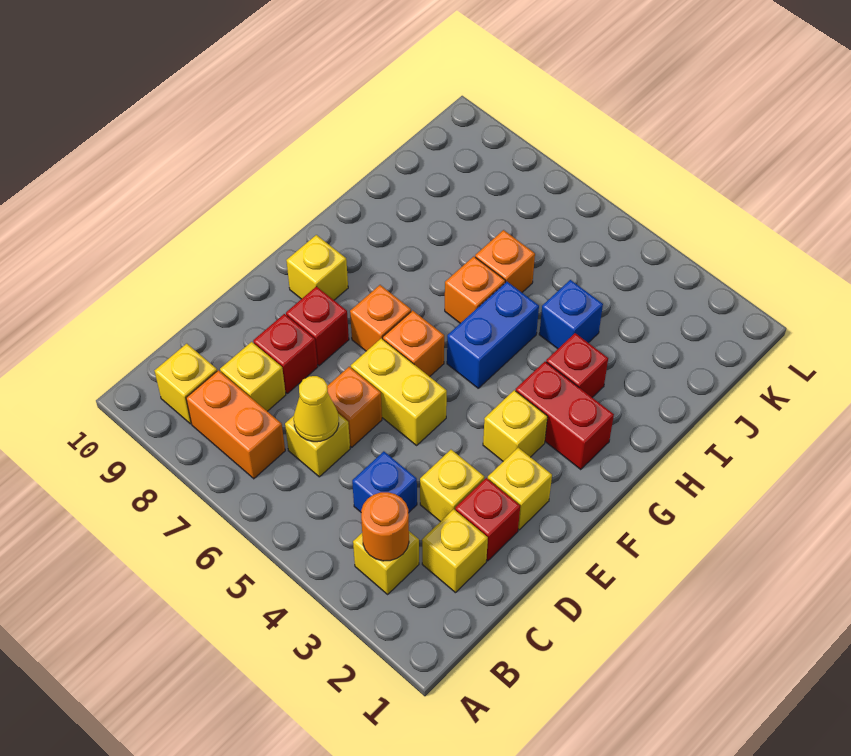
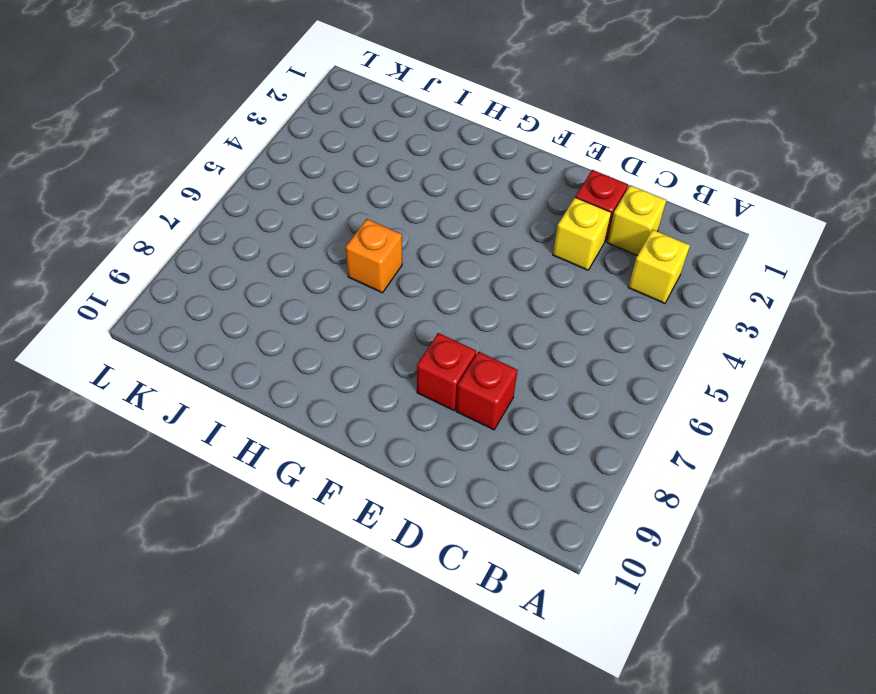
none -> orange brick B7:B8 level 1
none -> yellow brick B9 level 1
none -> blue brick C4 level 1

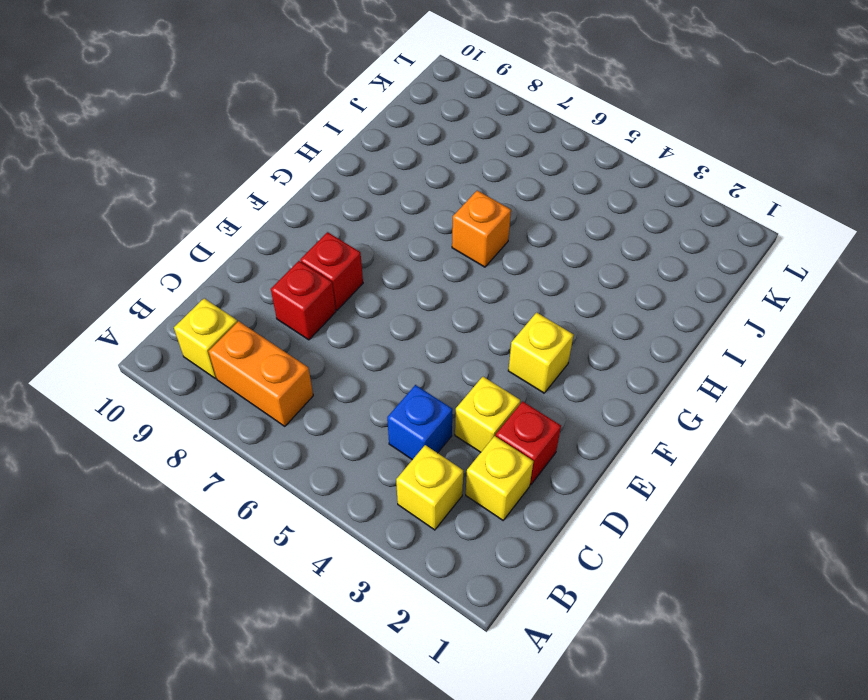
none -> yellow brick C6 level 1
none -> yellow brick C8 level 1
none -> orange brick D6 level 1

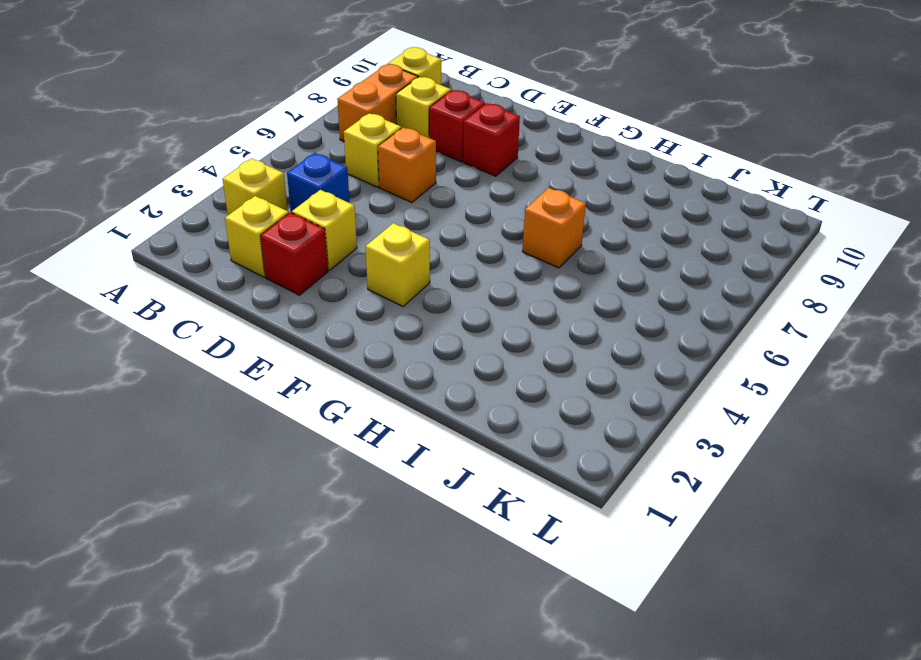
none -> yellow brick E2 level 1
none -> yellow brick E5:E6 level 1
none -> orange brick F6 level 1

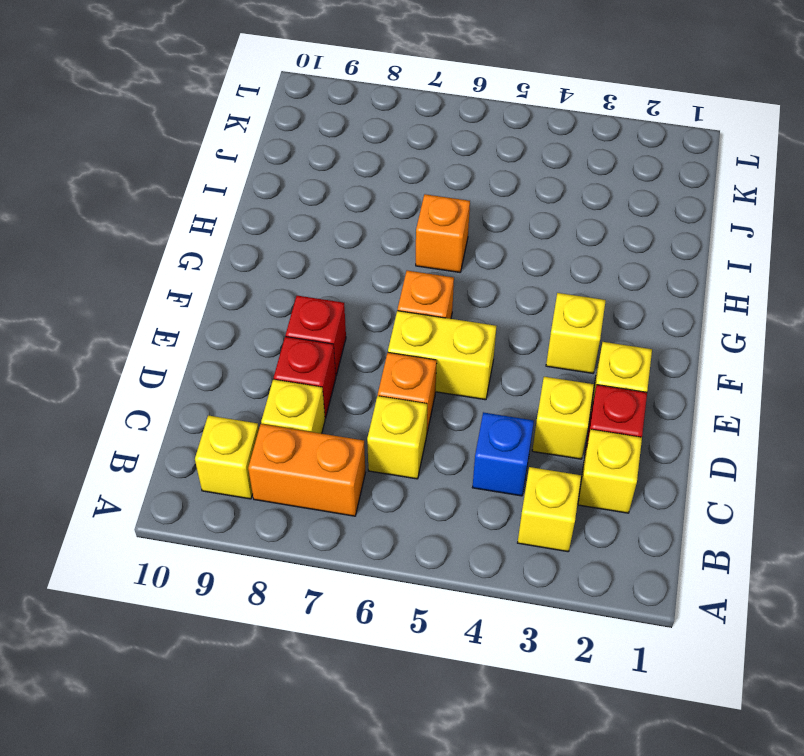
none -> orange brick F7 level 1
none -> yellow brick F9 level 1
none -> red brick G2:G3 level 1

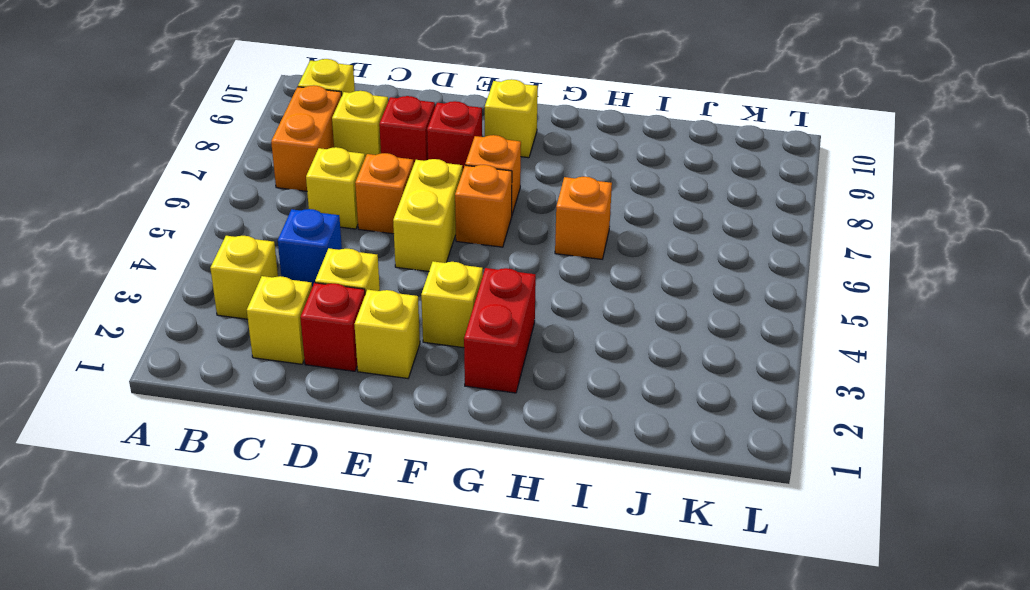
none -> blue brick G5:H5 level 1
none -> red brick H3 level 1
none -> blue brick I4 level 1

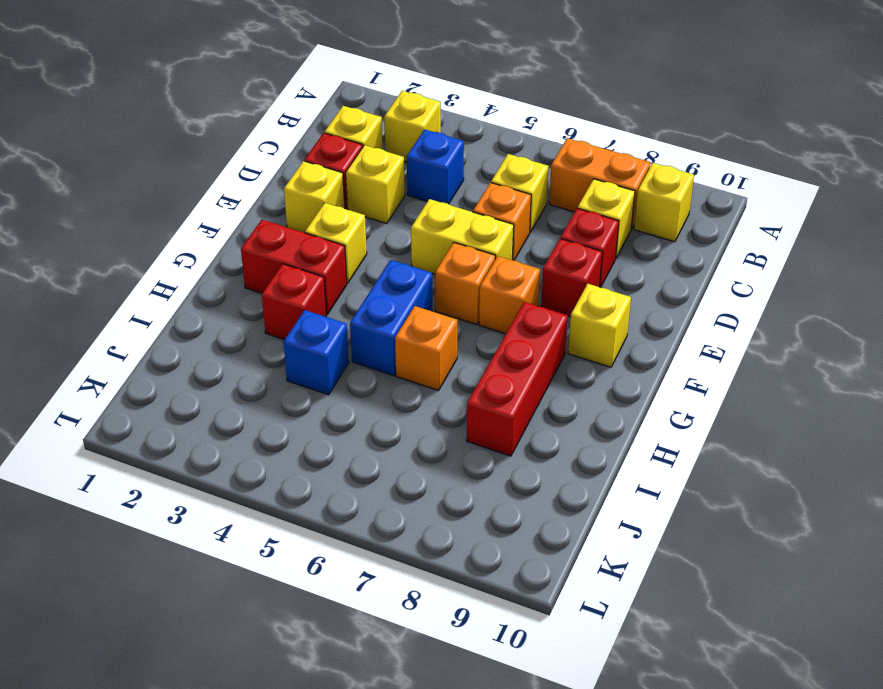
red brick G8:I8 level 1 -> none
none -> orange brick I6 level 1
none -> orange round brick B3 level 2
none -> yellow cone C6 level 2

